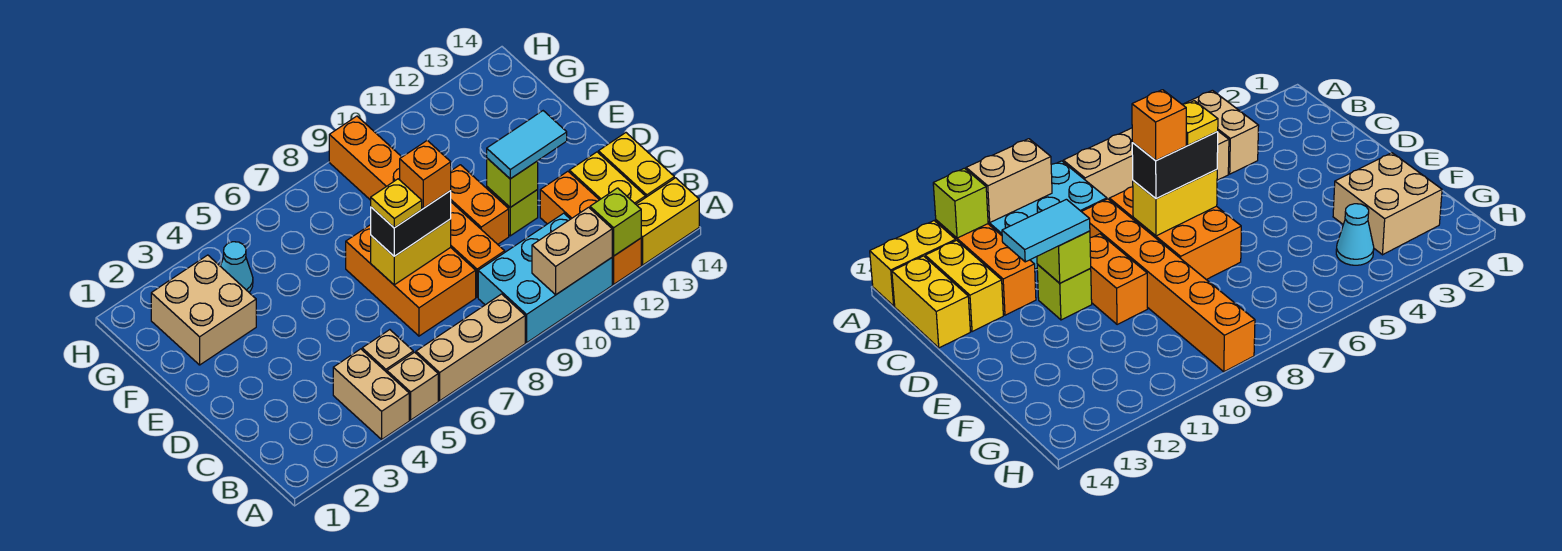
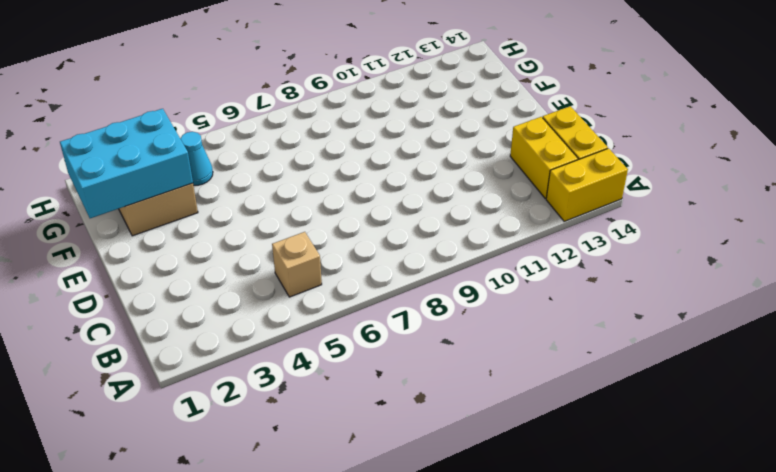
cyan brick F1:G3 level 2 -> cyan brick A9:B11 level 1
none -> tan brick A4:B4 level 1
none -> tan brick A5 level 1
none -> tan brick A6:A8 level 1

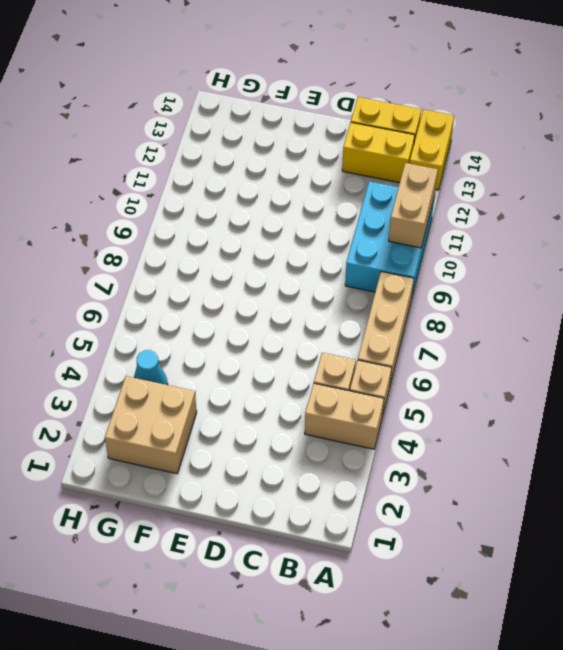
none -> orange brick A12:C12 level 1
none -> orange brick C7:E8 level 1
none -> orange brick C9:H9 level 1

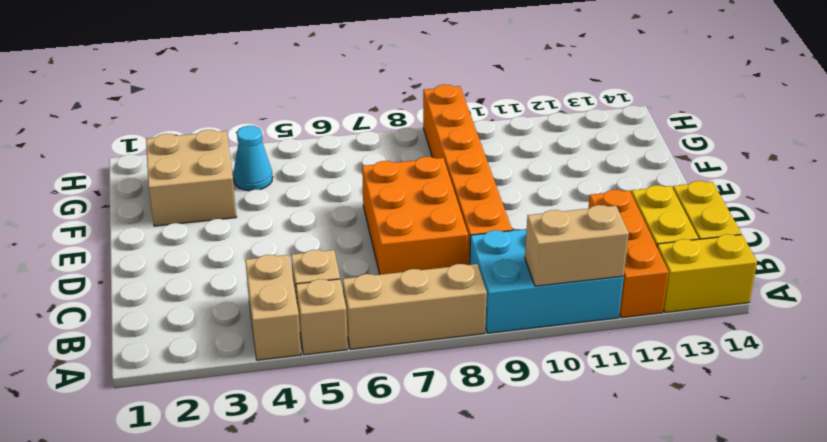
none -> orange brick D10:E10 level 1
none -> lime brick D11 level 1
none -> lime brick A12 level 2

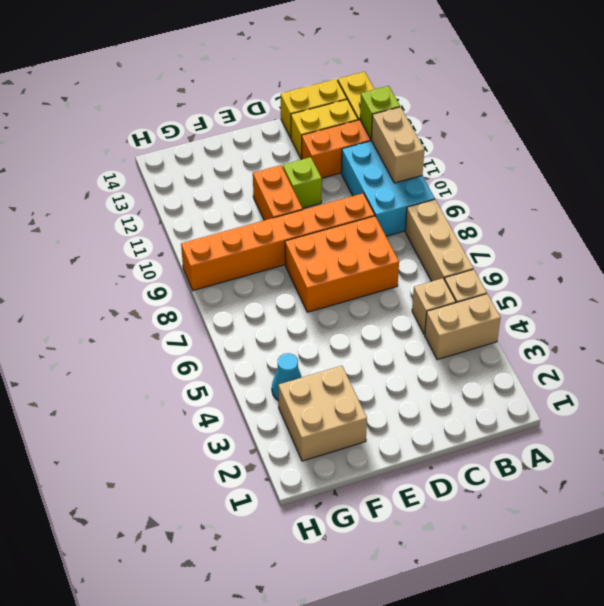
orange brick E10:E11 level 1 -> orange brick D10:E10 level 1
none -> yellow brick D7:D8 level 2
none -> lime brick D11 level 2
none -> black brick D7:D8 level 3

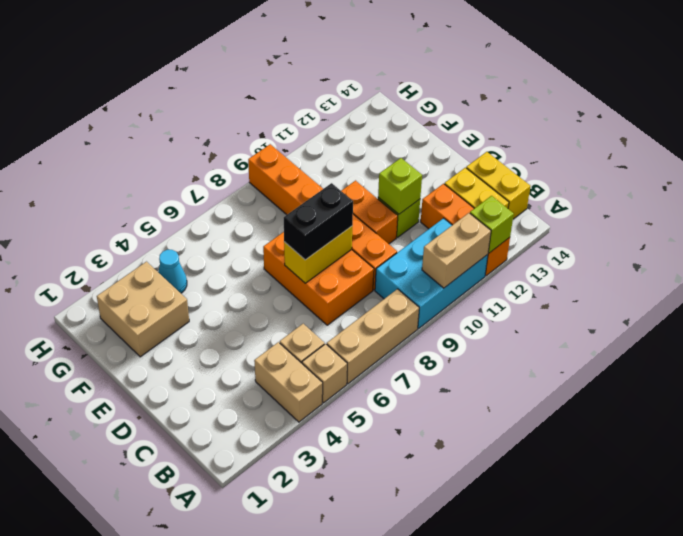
none -> yellow brick A13:A14 level 1
none -> cyan tile D11:D12 level 3
none -> yellow plate D7 level 4

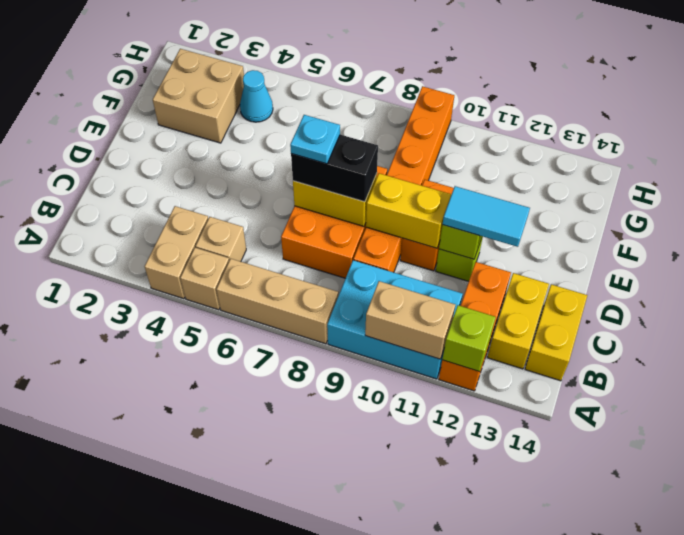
cyan plate D7 level 4 -> yellow plate D7 level 4
yellow brick D9:D10 level 2 -> yellow brick A13:A14 level 1
none -> orange brick D8 level 4

